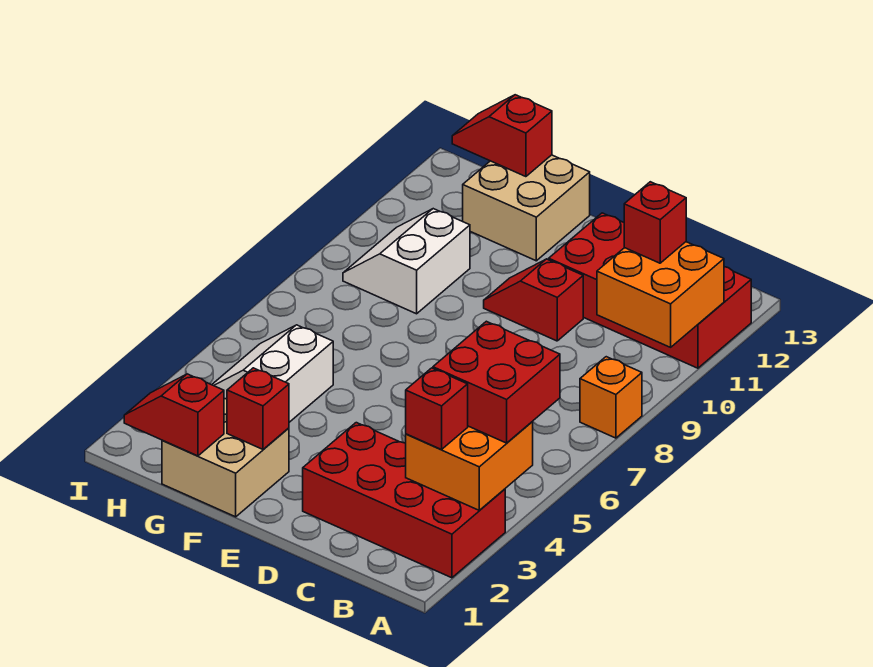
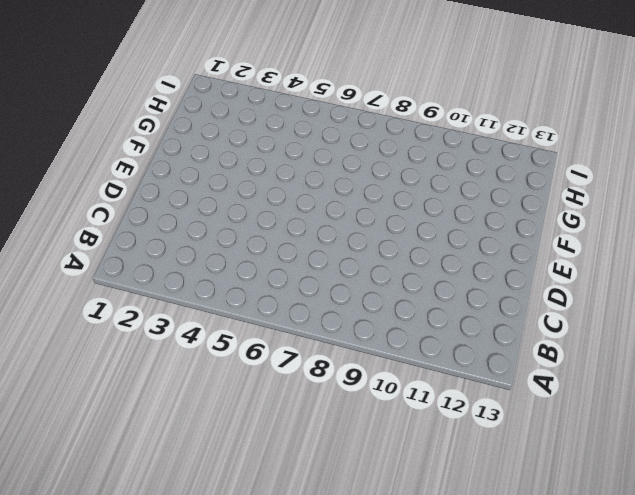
none -> red brick A2:D3 level 1
none -> orange brick A8 level 1
none -> red brick A11:D12 level 1

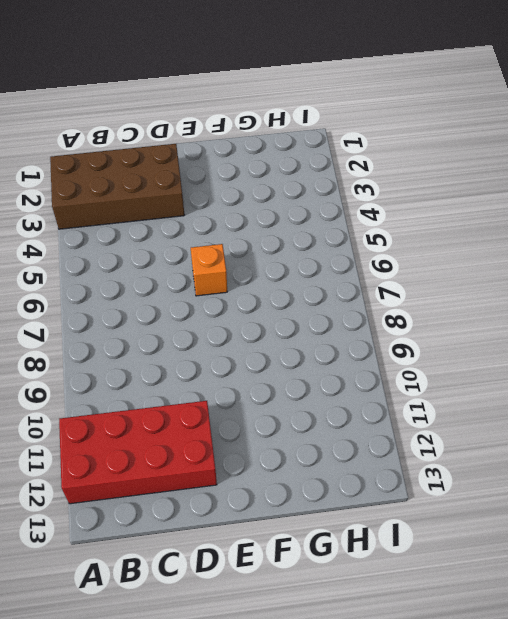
brown brick A2:D3 level 1 -> red brick A2:D3 level 1
orange brick E6 level 1 -> orange brick A8 level 1
none -> red slope D10:E10 level 1 top D
none -> tan brick F1:G2 level 1
none -> tan brick F12:G13 level 1

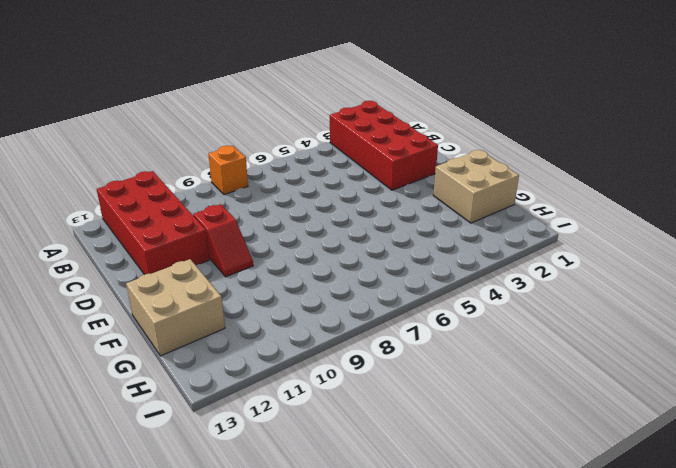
none -> white slope G4:H5 level 1 top G
none -> white slope G9:H10 level 1 top G
none -> orange brick A3:B4 level 2

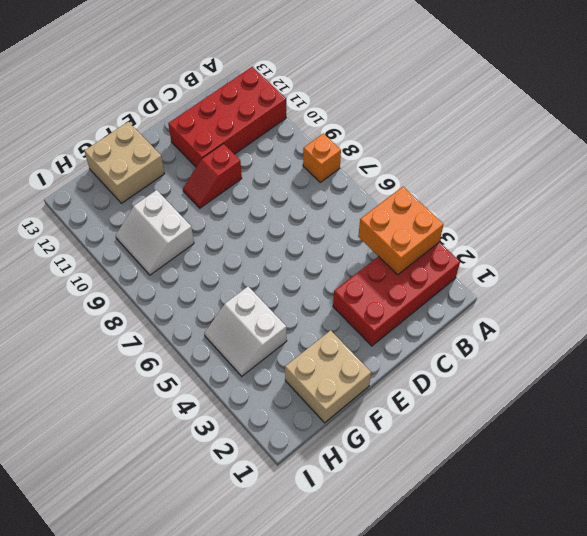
none -> orange brick A10:B11 level 2
none -> red brick F2 level 2
none -> red slope G1:H1 level 2 top G

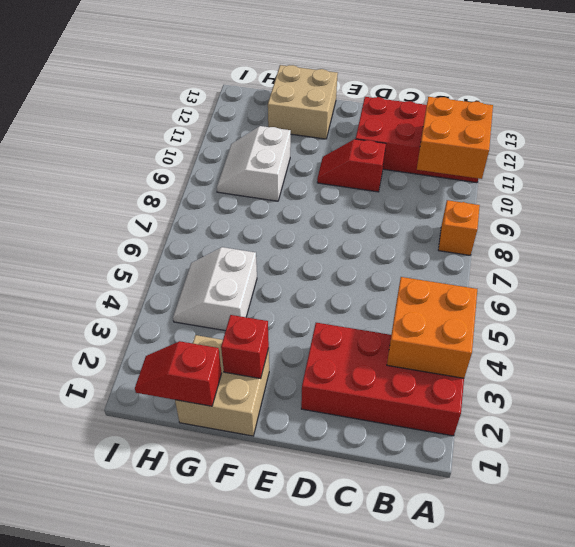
none -> red slope G13:H13 level 2 top G
none -> red brick A4:B5 level 3
none -> red brick B3 level 3

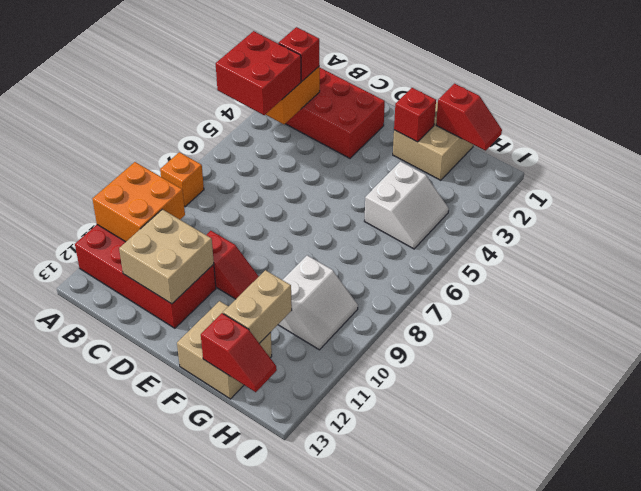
tan brick C11:D12 level 2 -> none
tan brick G11:G12 level 2 -> none
none -> red brick B11 level 3

